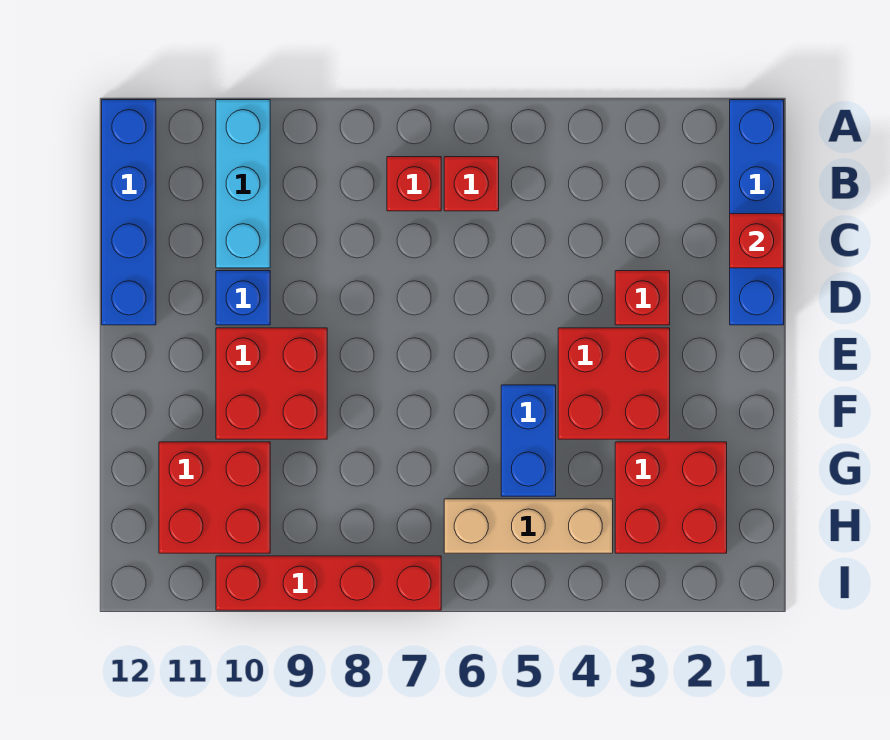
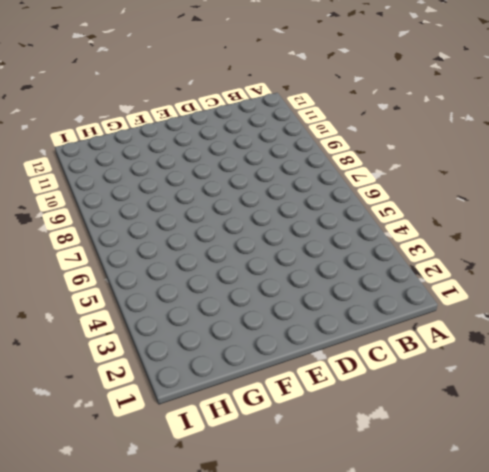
none -> blue brick A1:D1 level 1
none -> cyan brick A10:C10 level 1
none -> blue brick A12:D12 level 1

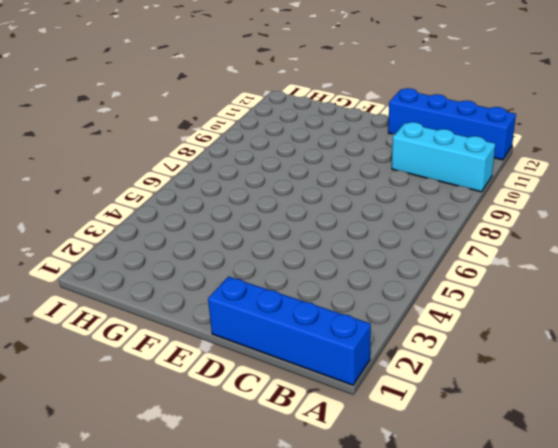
none -> red brick B6 level 1
none -> red brick B7 level 1
none -> red brick D3 level 1

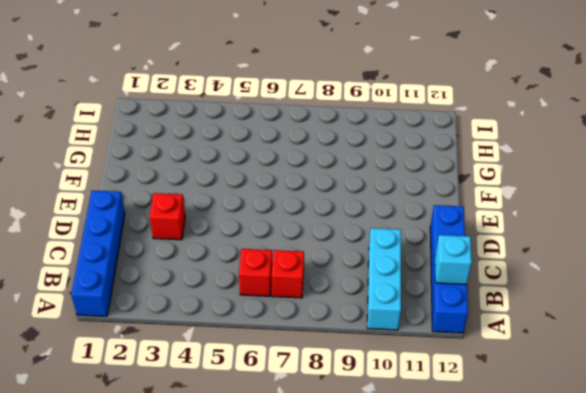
cyan brick B12 level 2 -> none
none -> blue brick D10 level 1
none -> red brick E3:F4 level 1
none -> red brick E9:F10 level 1

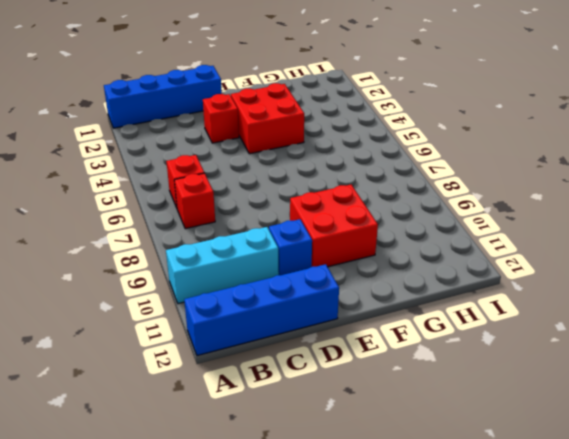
none -> blue brick F5:G5 level 1
none -> red brick G2:H3 level 1
none -> red brick G10:H11 level 1

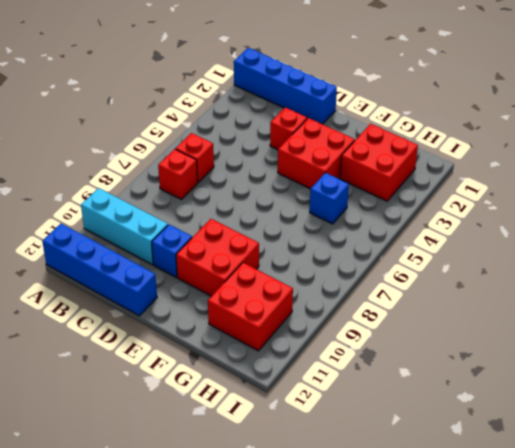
blue brick G5 level 1 -> blue brick F5:G5 level 1
none -> tan brick H4:H6 level 1
none -> red brick I7:I10 level 1
none -> red brick C1 level 2

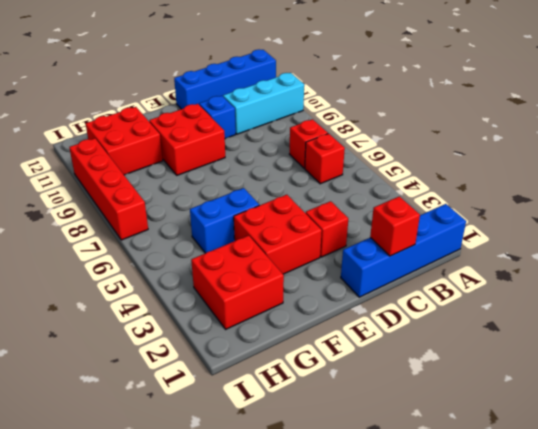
none -> tan brick H4:H6 level 1

